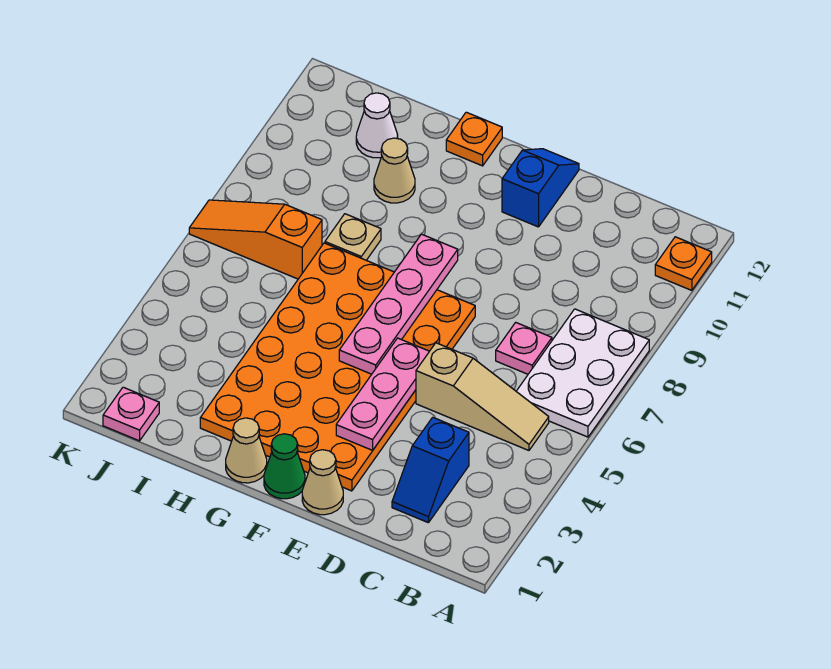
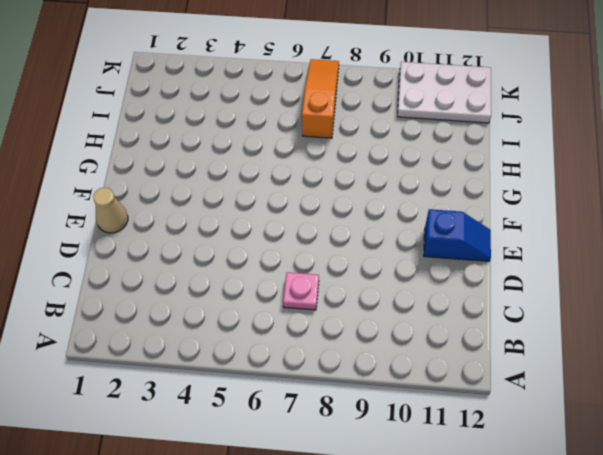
white plate J10:K12 level 1 -> white plate A6:B8 level 1
none -> orange plate A11 level 1
none -> tan slope B5:D5 level 1 top D
none -> blue slope C2:C3 level 1 top 3

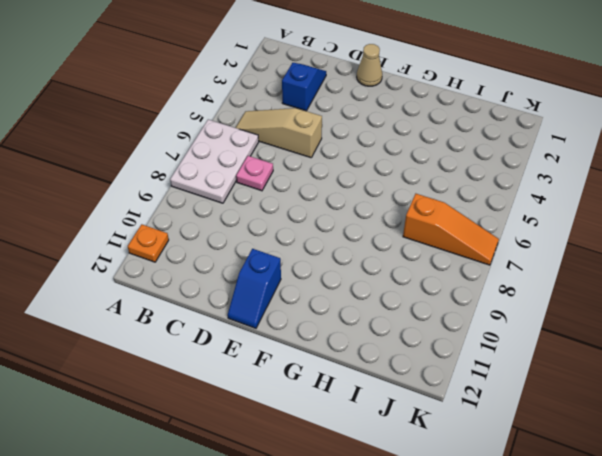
none -> orange plate E2:H7 level 1
none -> green cone F1 level 1
none -> tan cone G1 level 1

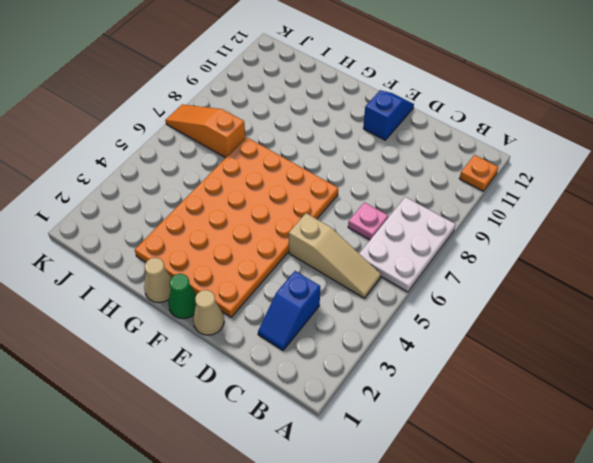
none -> orange plate G12 level 1
none -> tan plate H8 level 1
none -> tan cone H10 level 1

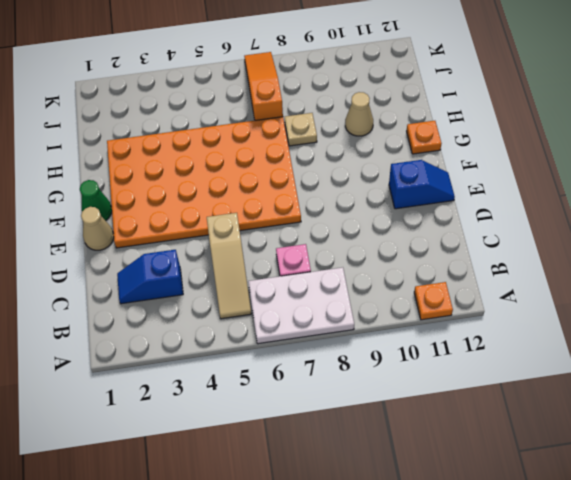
none -> tan cone G1 level 1
none -> white cone I11 level 1
none -> pink plate J1 level 1

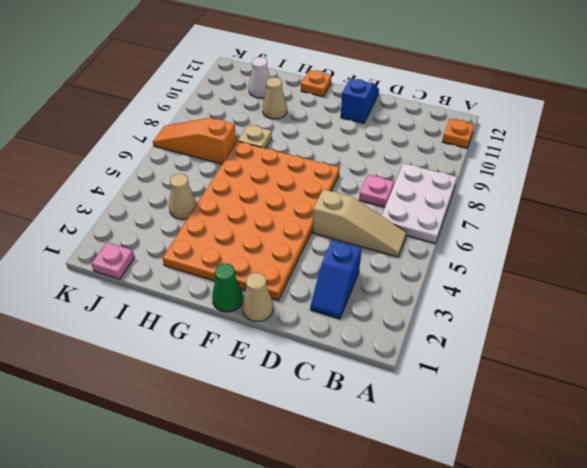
tan cone I4 level 1 -> tan cone G1 level 1
none -> pink plate E3:E5 level 2
none -> pink plate F5:F8 level 2

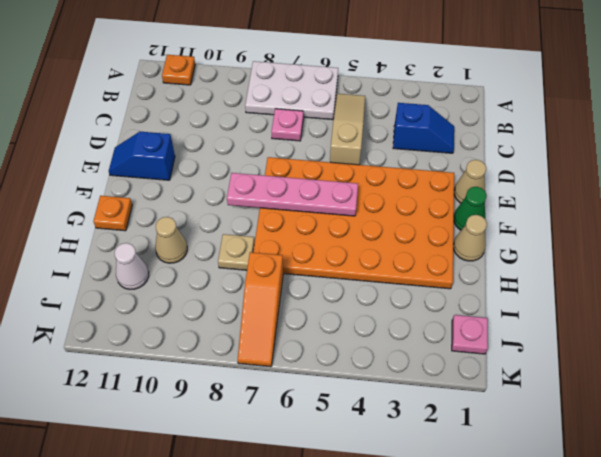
none -> pink plate E3:E5 level 2

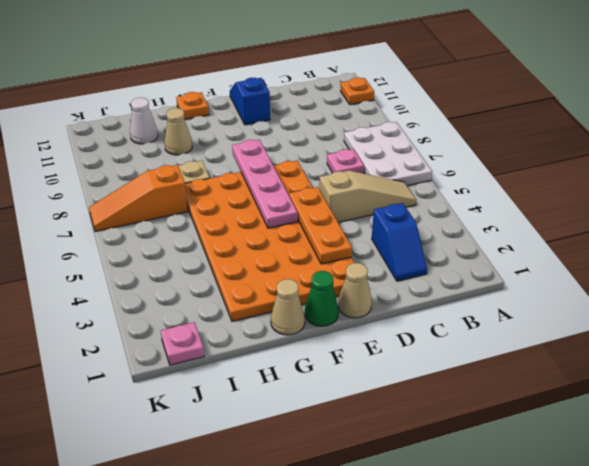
orange plate E3:E5 level 2 -> pink plate E3:E5 level 2

